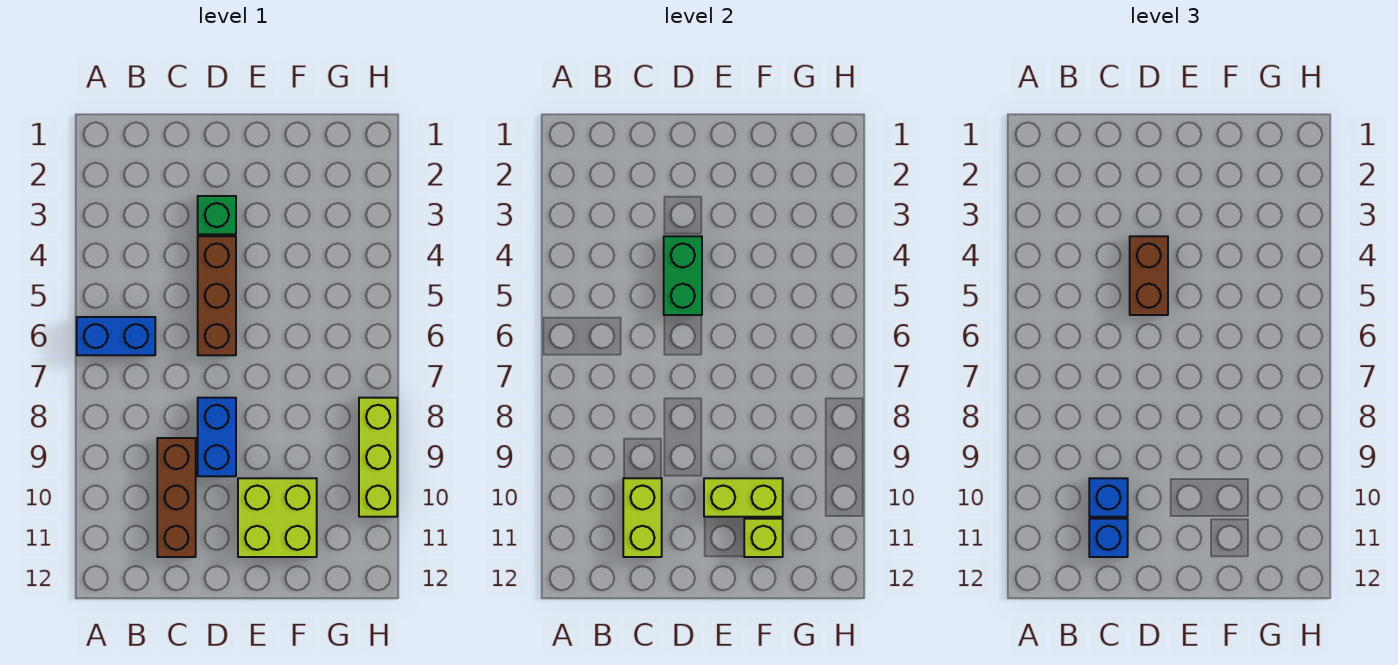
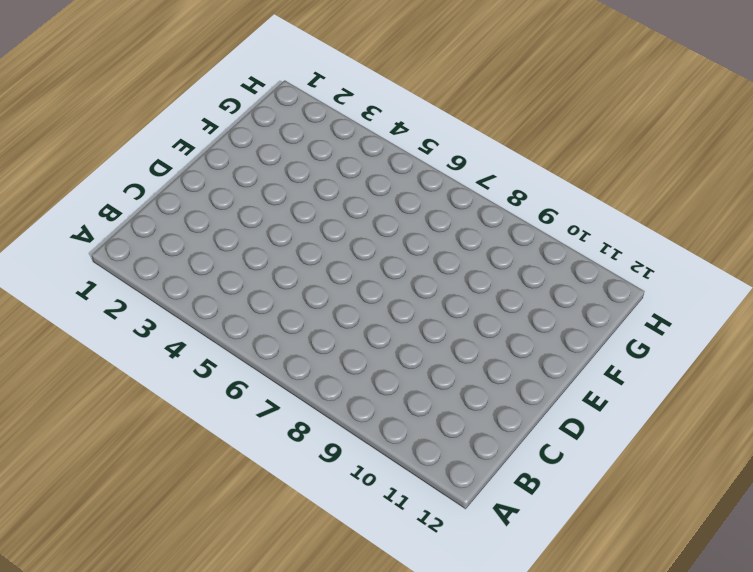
none -> blue brick A6:B6 level 1
none -> brown brick C9:C11 level 1
none -> green brick D3 level 1

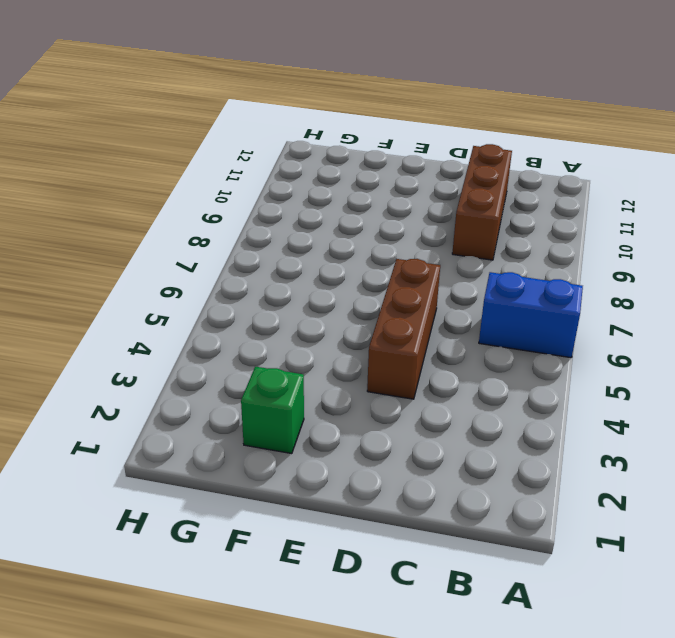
green brick F2 level 1 -> green brick D3 level 1
none -> blue brick D8:D9 level 1
none -> lime brick E10:F11 level 1
none -> lime brick H8:H10 level 1

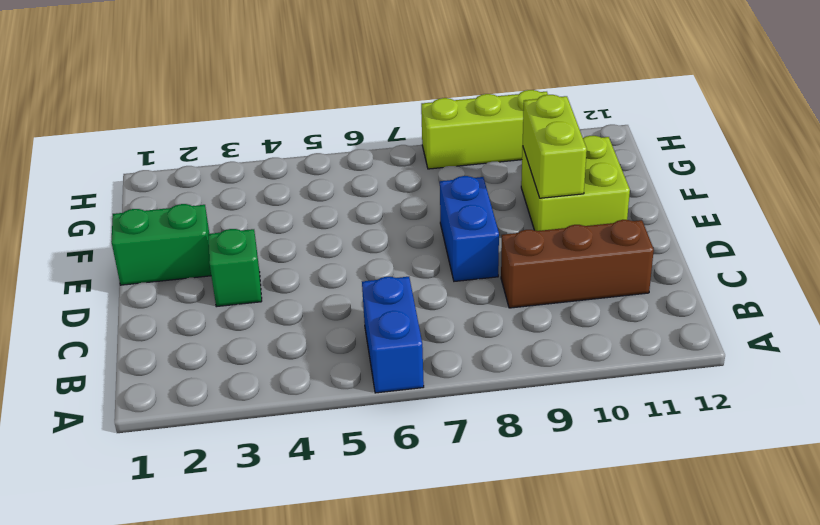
blue brick D8:E8 level 1 -> blue brick D8:D9 level 1
green brick E1:E2 level 1 -> green brick D4:D5 level 2
none -> brown brick D4:D6 level 1
none -> lime brick C10:C11 level 2
none -> lime brick F11 level 2

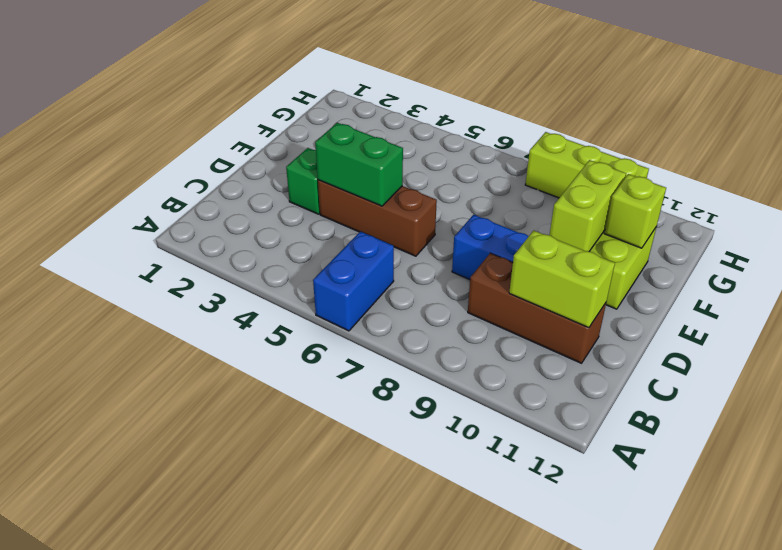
none -> blue brick C10 level 3
none -> blue brick C11 level 3
none -> brown brick D4:D5 level 3

